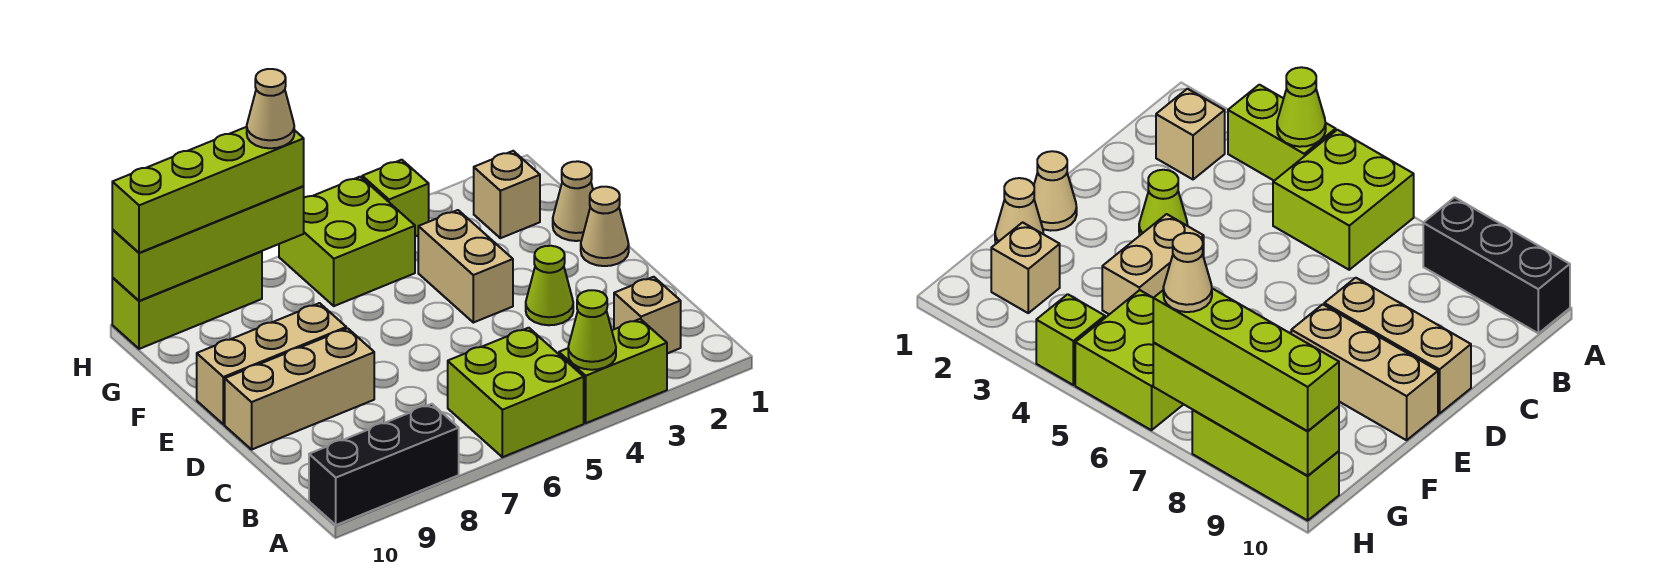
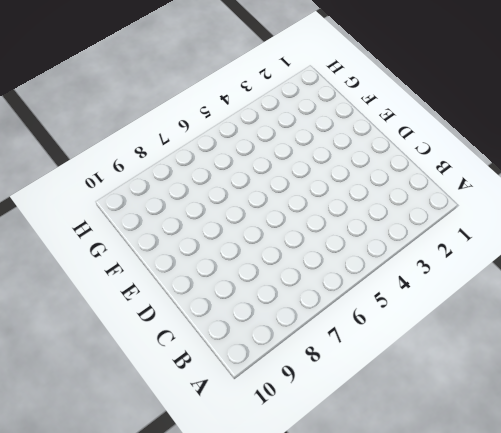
none -> lime brick A3:A4 level 1
none -> lime brick A5:B6 level 1
none -> black brick A8:A10 level 1

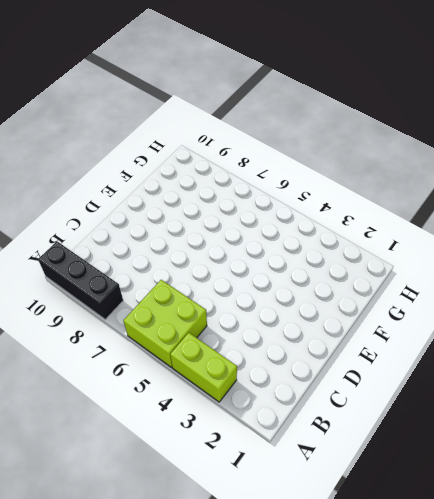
none -> tan brick B2 level 1
none -> lime cone D3 level 1
none -> tan brick D8:D10 level 1

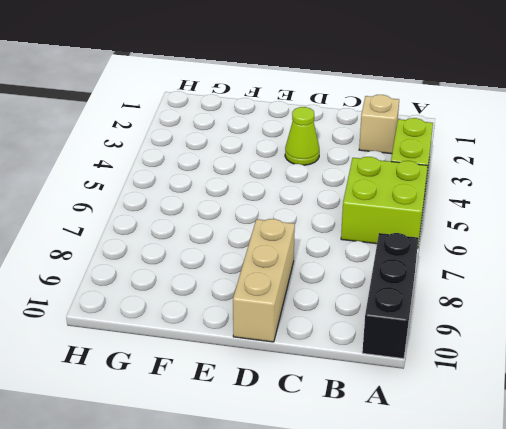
none -> tan cone E1 level 1
none -> tan brick E4:F4 level 1
none -> tan brick E8:E10 level 1

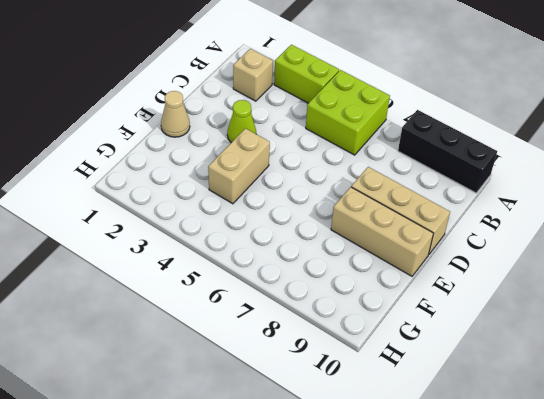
none -> tan cone F1 level 1
none -> tan brick G2 level 1
none -> lime brick G5:H6 level 1

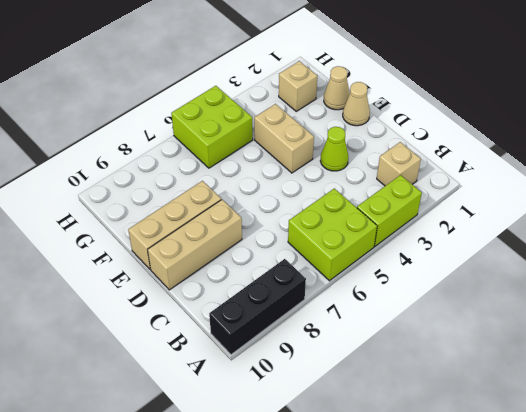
none -> lime brick H4 level 1
none -> lime brick H8:H10 level 1
none -> lime cone A4 level 2

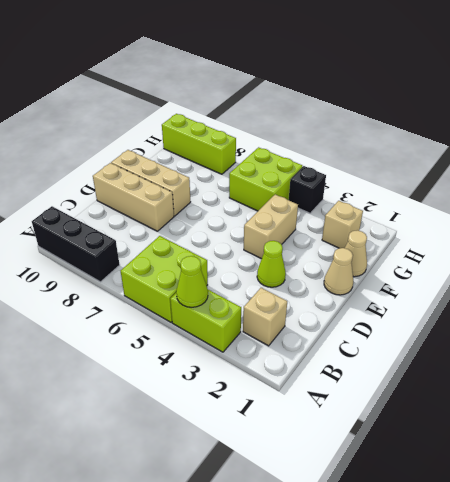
black brick H4 level 1 -> lime brick H4 level 1
none -> lime brick H7:H10 level 2
none -> lime brick H7:H10 level 3
none -> tan cone H7 level 4

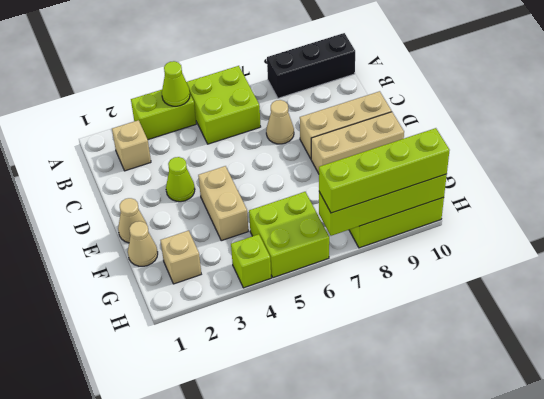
tan cone C7 level 1 -> tan cone H7 level 4

